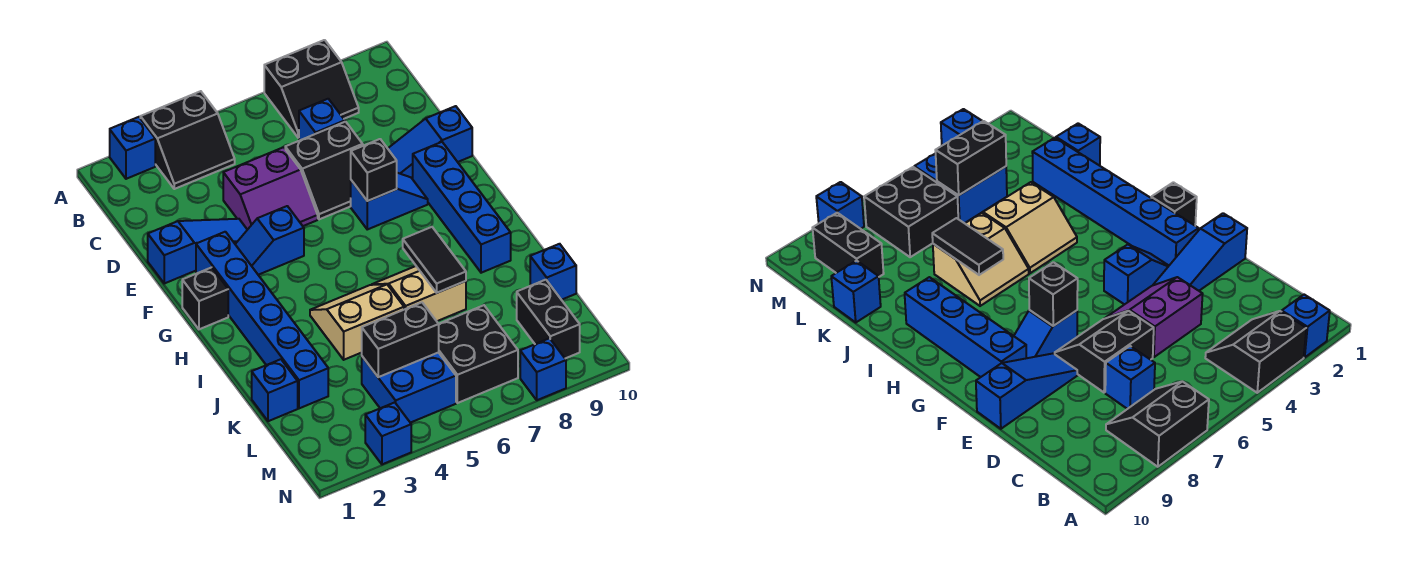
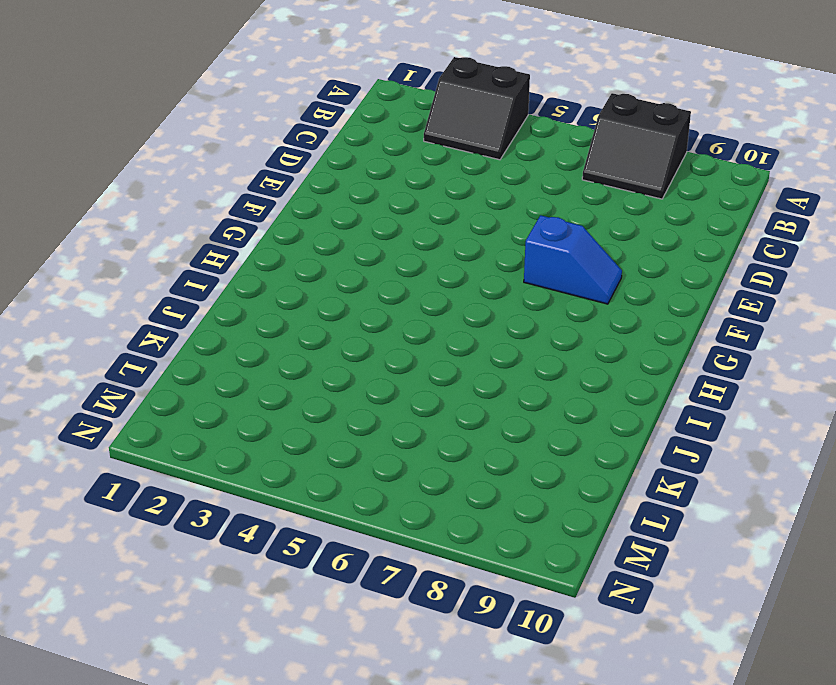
none -> blue brick A2 level 1
none -> blue brick C7 level 1
none -> purple slope D4:E5 level 1 top D

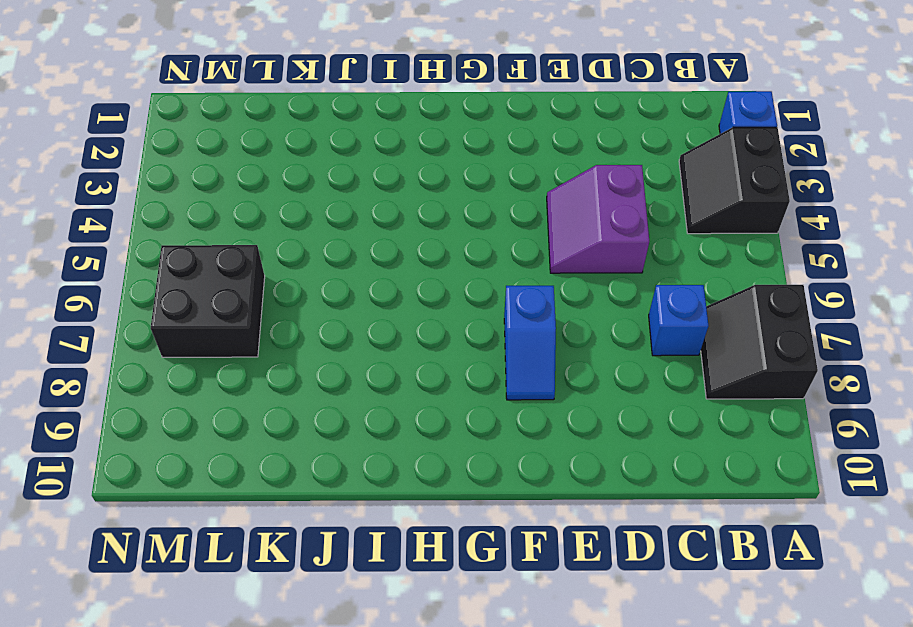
none -> black slope D6:E7 level 1 top D
none -> blue slope E1:E3 level 1 top 1
none -> blue slope E8:E10 level 1 top 10

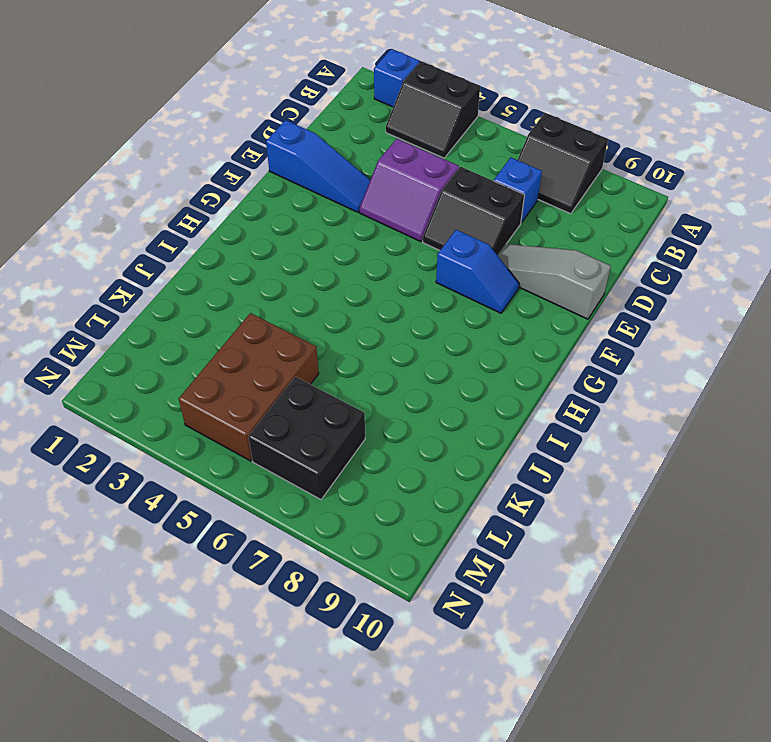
grey slope E8:E10 level 1 top 10 -> blue slope E8:E10 level 1 top 10
brown brick K4:M5 level 1 -> blue brick L4:M5 level 1
none -> blue brick F2:K2 level 1
none -> blue slope F3:F4 level 1 top 4
none -> blue brick F9:I9 level 1

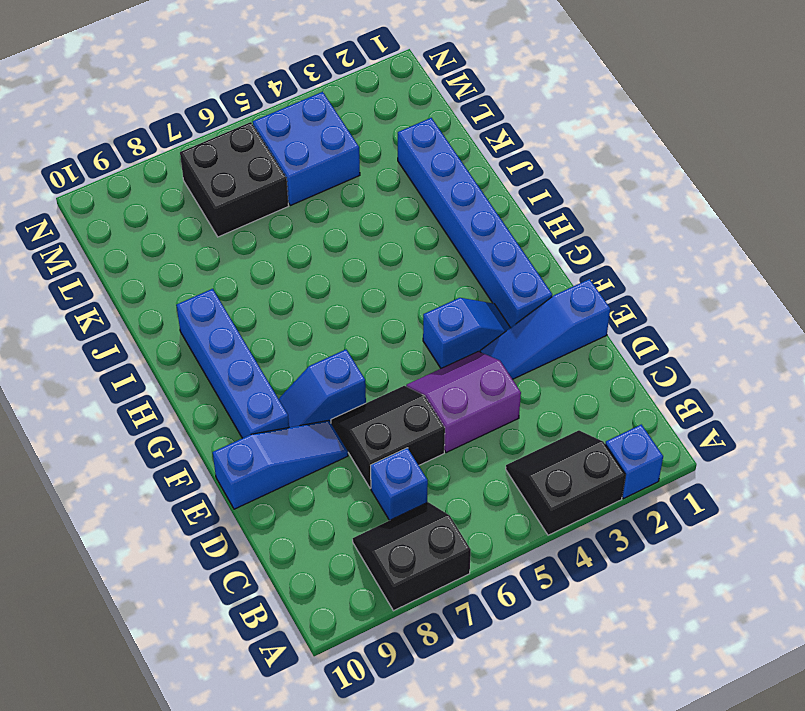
none -> black brick G1 level 1
none -> tan slope I4:J5 level 1 top J
none -> tan slope I6:J7 level 1 top J

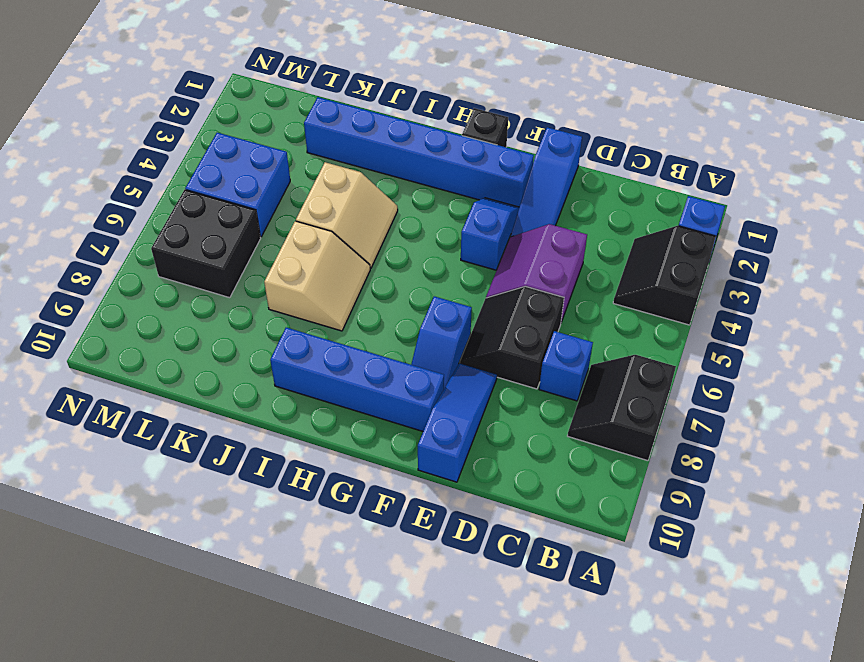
none -> blue brick K1 level 1
none -> blue brick K10 level 1
none -> black brick L9:M9 level 1

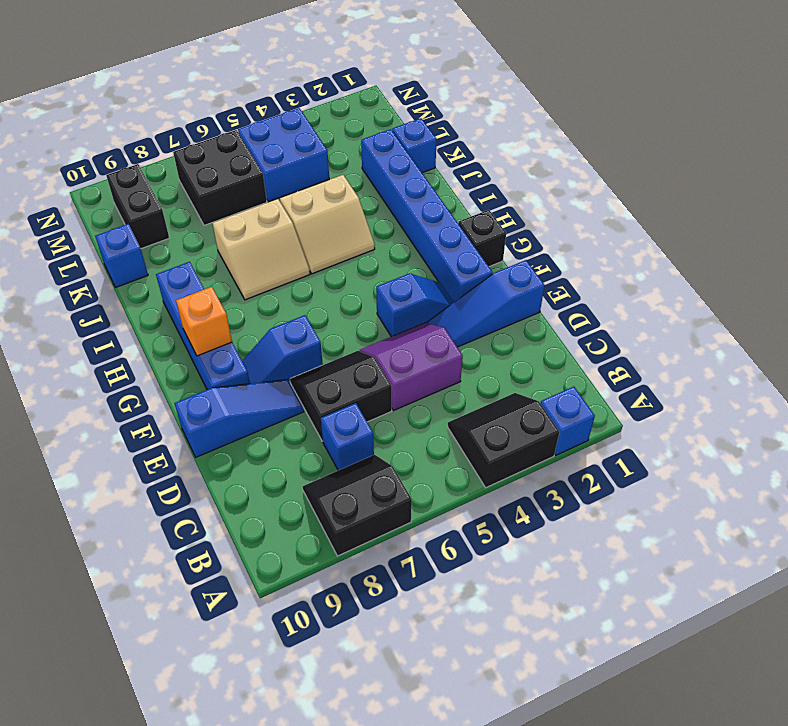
orange brick G9 level 2 -> none
none -> blue brick N3 level 1
none -> blue brick N8 level 1
none -> black brick F7 level 2

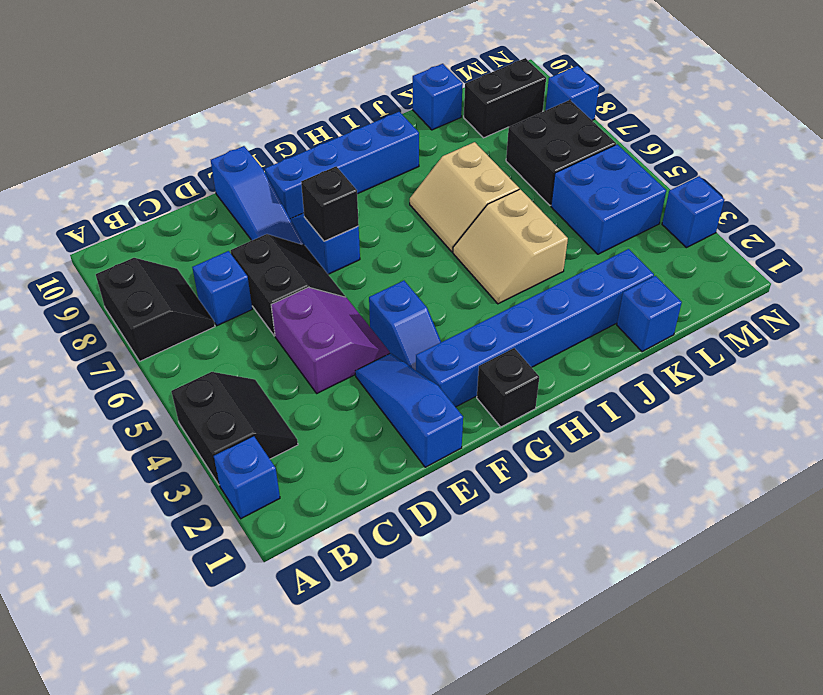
none -> black tile I7:J7 level 2
none -> black brick L4:L5 level 2

